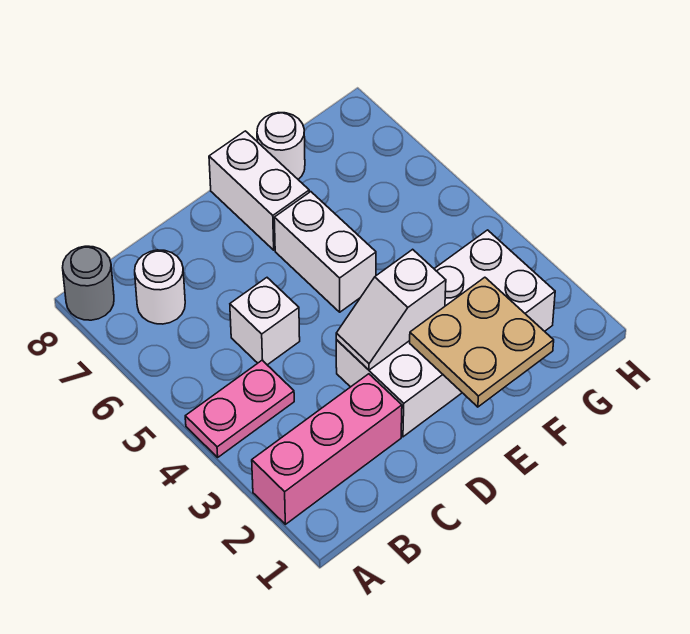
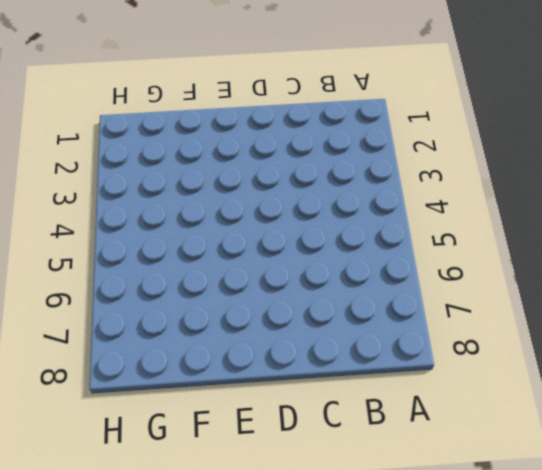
none -> pink brick A2:C2 level 1
none -> pink plate A4:B4 level 1

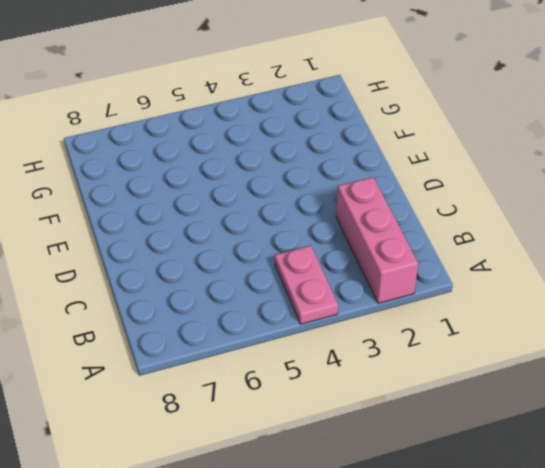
none -> grey round brick A8 level 1
none -> white round brick B7 level 1

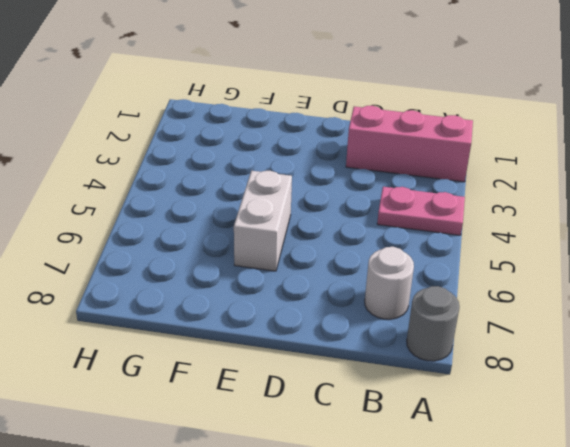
none -> white brick C5 level 1
none -> white brick D2:G3 level 1

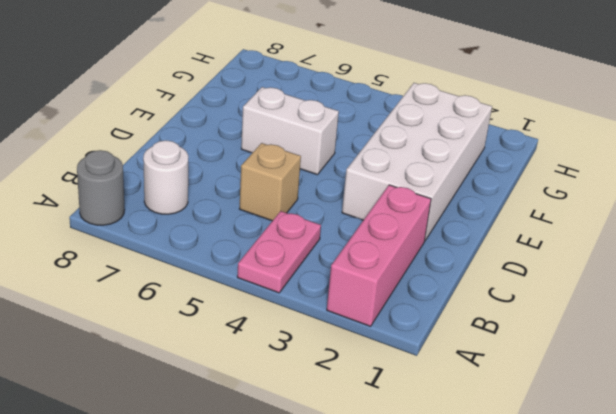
tan brick C5 level 1 -> white brick C5 level 1
none -> white brick E7:E8 level 1
none -> white round brick F8 level 1

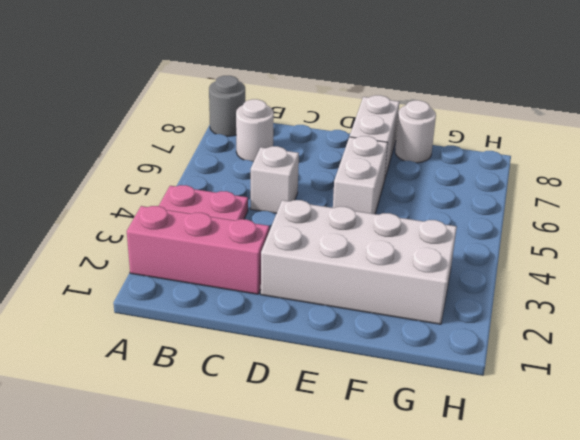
none -> white slope D3:E3 level 2 top E
none -> tan plate E1:F2 level 2

